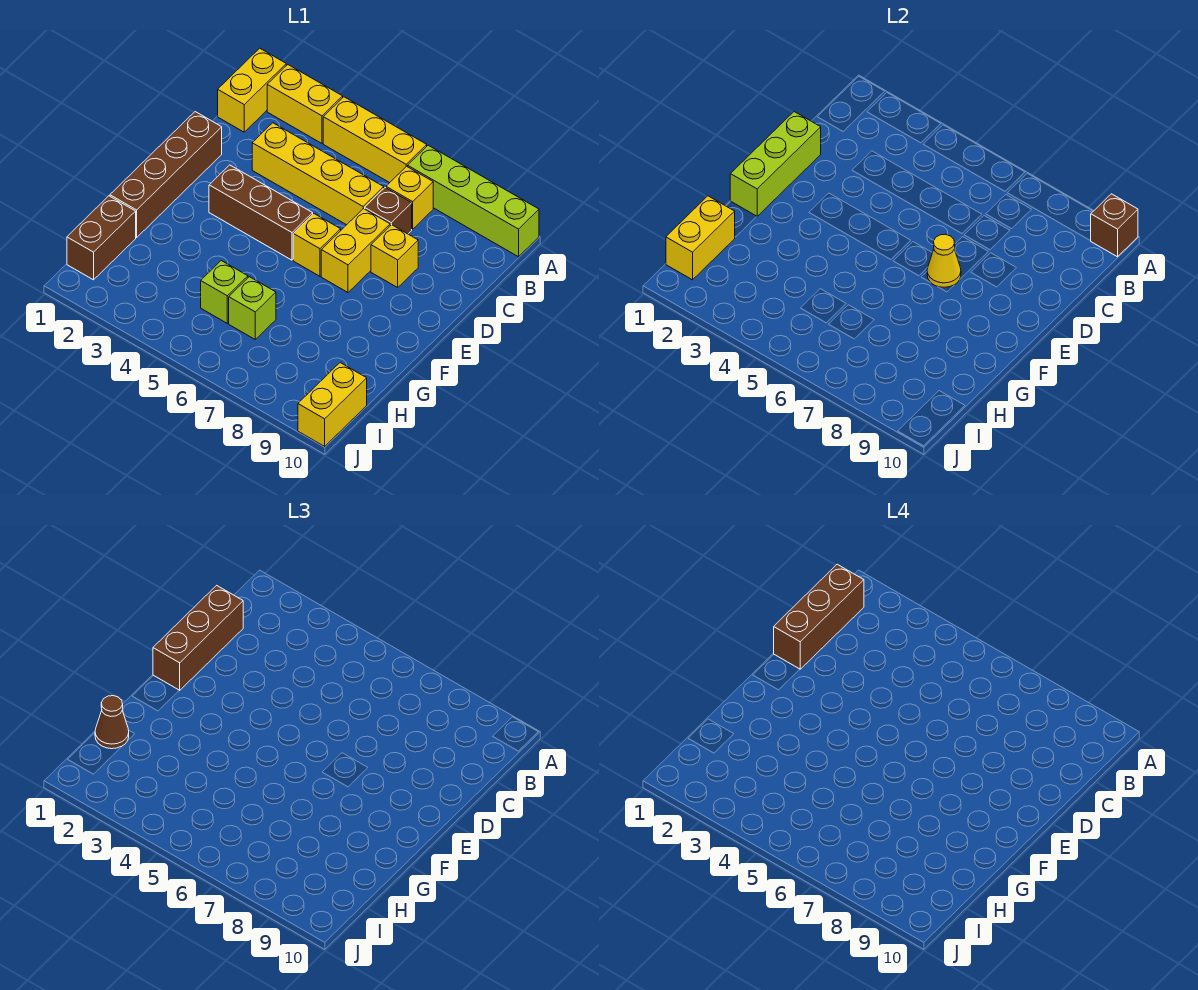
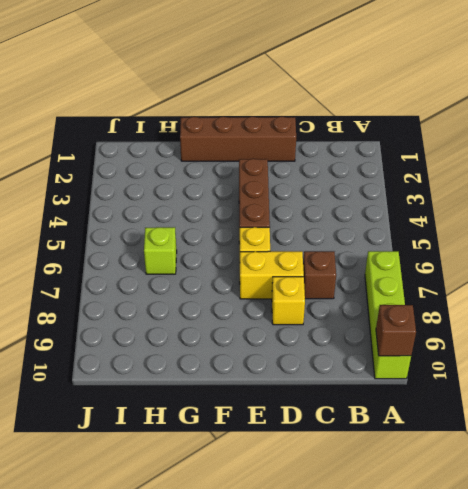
none -> yellow brick A1:B1 level 1
none -> yellow brick A2:A3 level 1
none -> yellow brick A4:A6 level 1

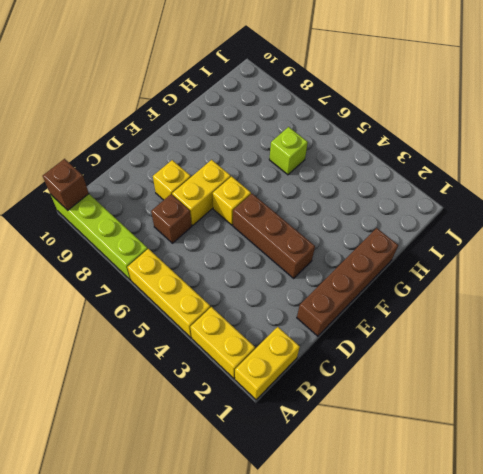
none -> yellow brick B7 level 1
none -> yellow brick C3:C6 level 1
none -> brown brick H1:I1 level 1

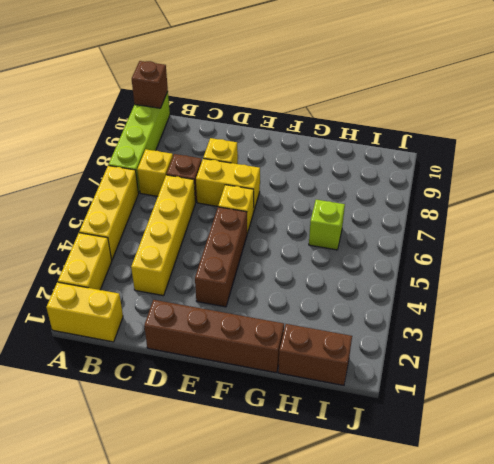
none -> lime brick H5 level 1
none -> yellow brick I10:J10 level 1
none -> lime brick D1:F1 level 2

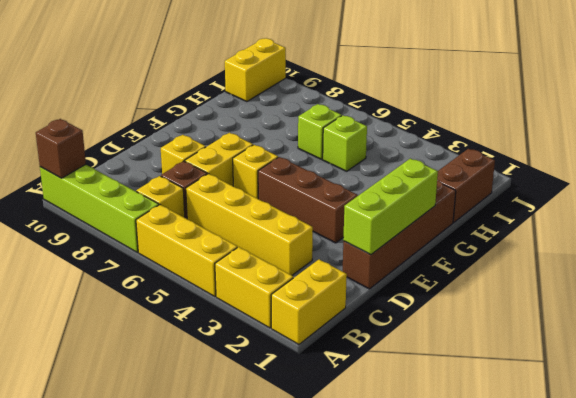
none -> yellow cone E7 level 2
none -> yellow brick H1:I1 level 2
none -> brown brick C1:E1 level 3

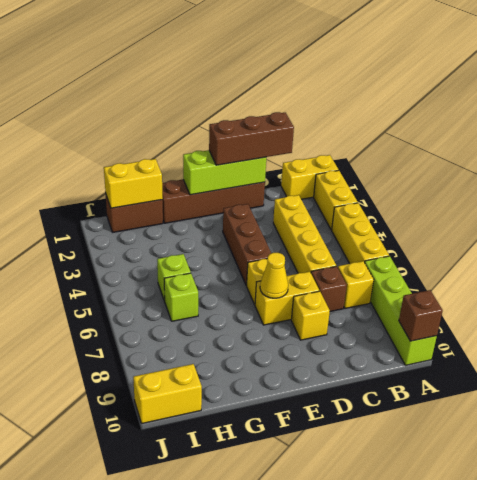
none -> brown cone H1 level 3
none -> brown brick B1:D1 level 4

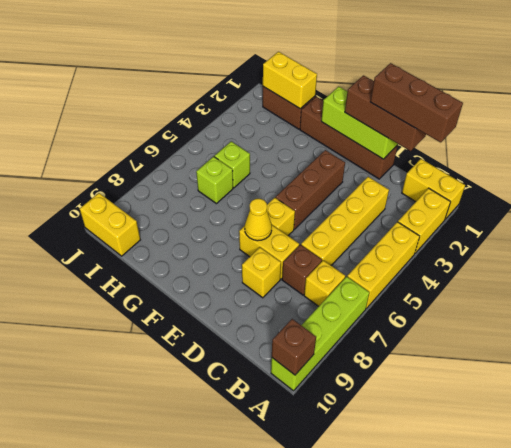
none -> brown cone H1 level 3

